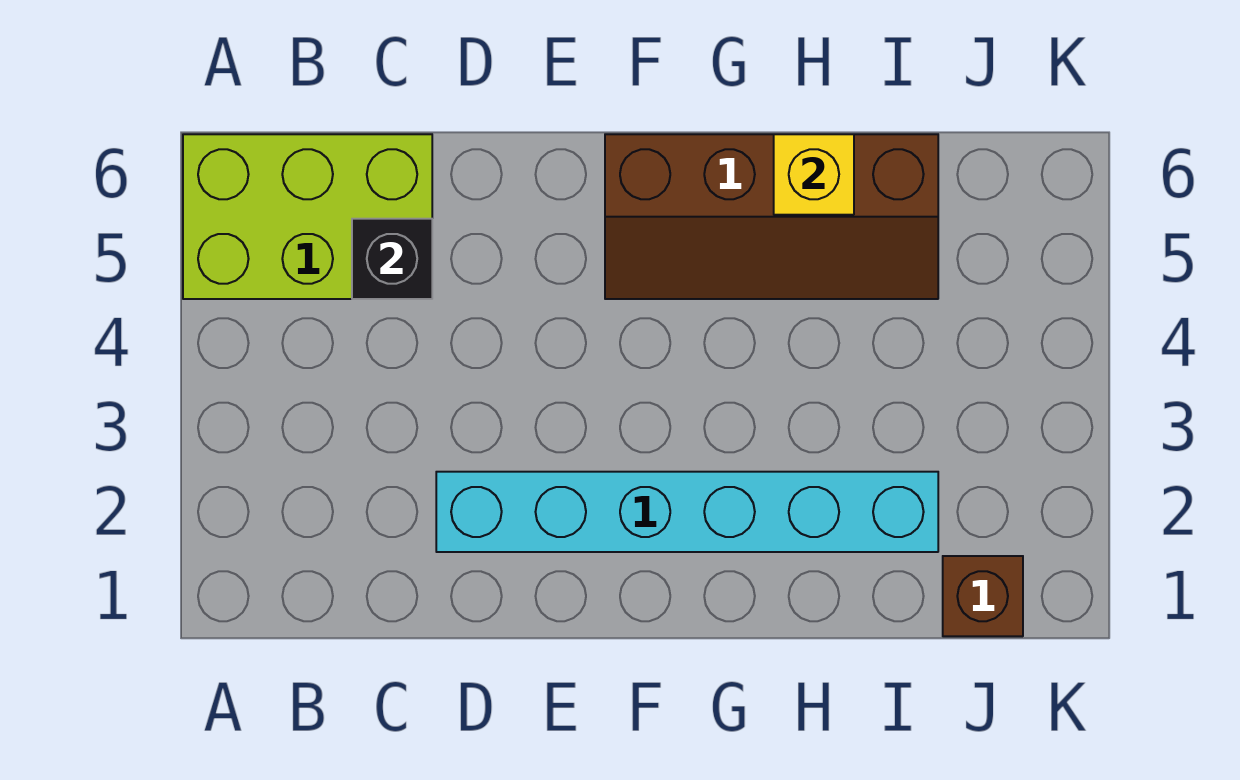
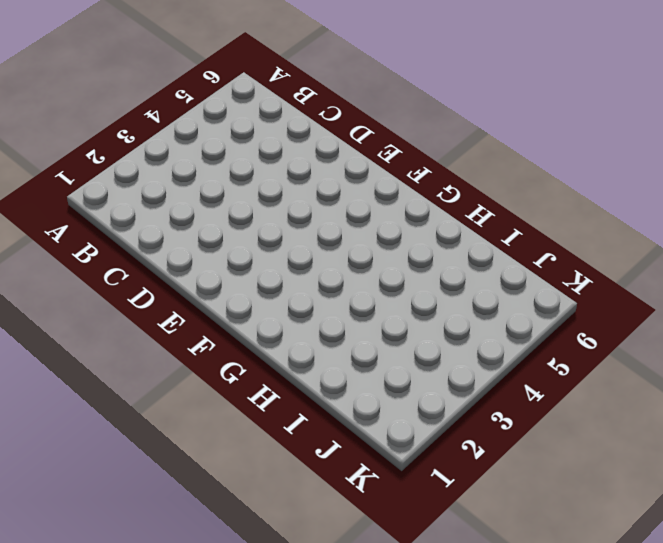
none -> lime brick A5:C6 level 1
none -> cyan brick D2:I2 level 1

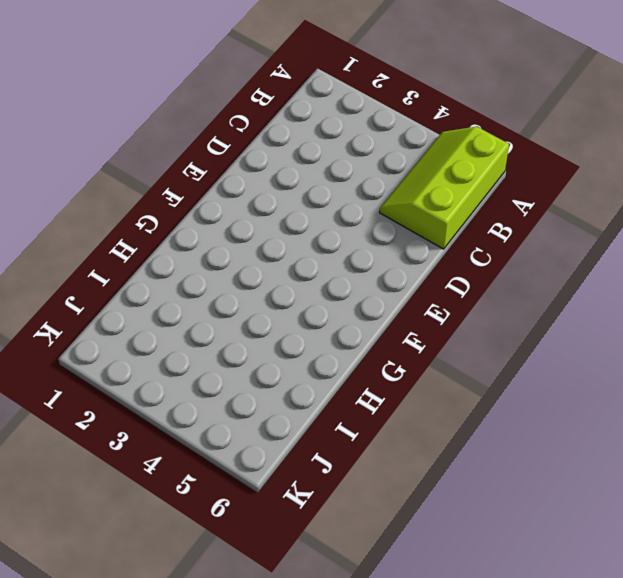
lime slope A5:C6 level 1 top 6 -> lime brick A5:C6 level 1
none -> cyan brick D2:I2 level 1
none -> brown slope F5:I6 level 1 top 6

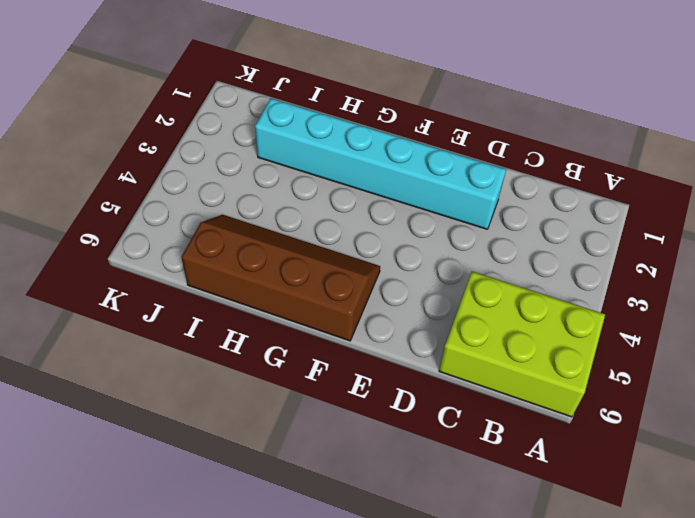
none -> brown brick J1 level 1
none -> black brick C5 level 2

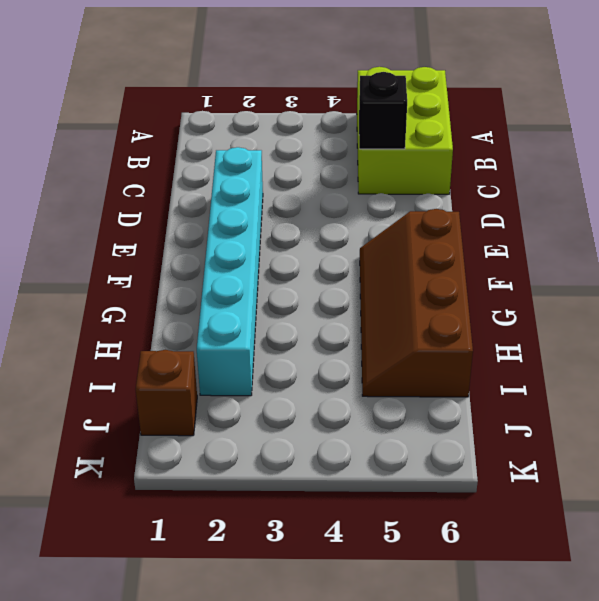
none -> yellow brick H6 level 2

